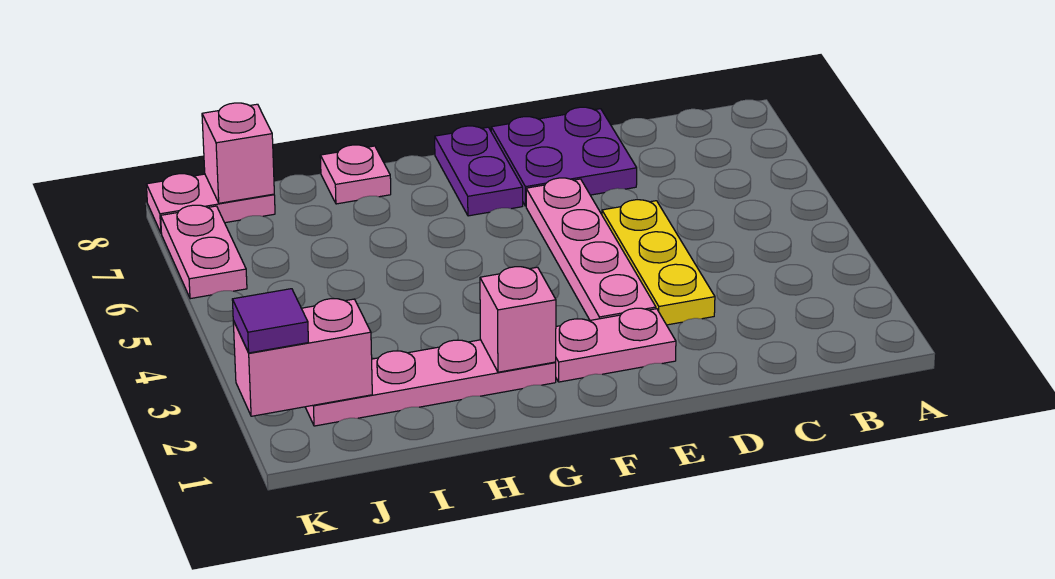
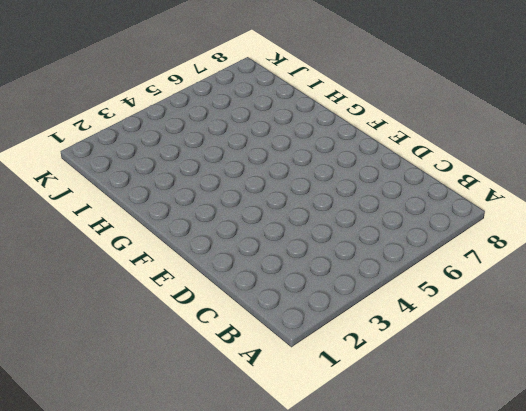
none -> yellow plate D3:D5 level 1
none -> purple plate D7:E8 level 1
none -> pink plate E2:F2 level 1

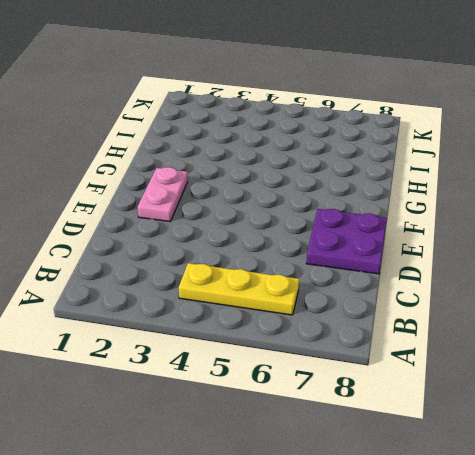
yellow plate B4:B6 level 1 -> yellow plate D3:D5 level 1
none -> pink plate E3:E6 level 1
none -> purple plate F7:F8 level 1
none -> pink plate G2:J2 level 1

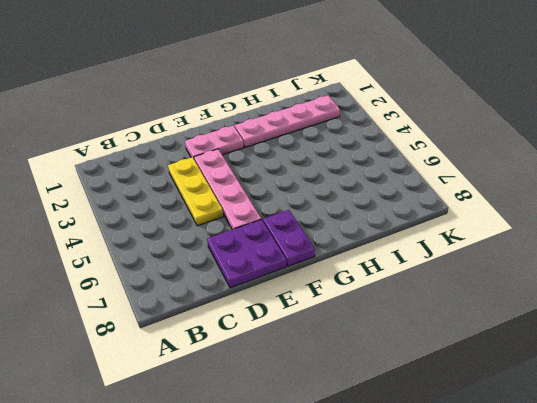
none -> pink plate H8 level 1
none -> pink plate J8:K8 level 1
none -> pink plate K6:K7 level 1

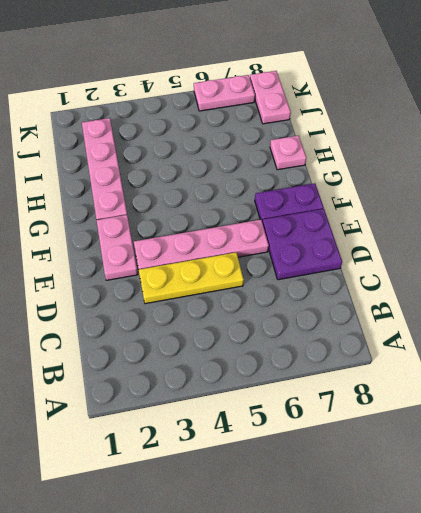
none -> pink brick G2 level 2
none -> pink brick J2:K2 level 2
none -> pink brick J8 level 2

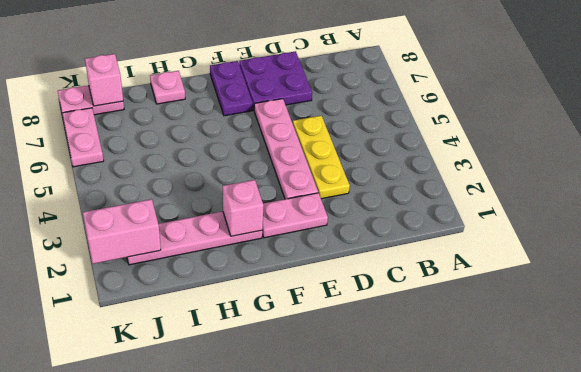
none -> purple tile K2 level 3

